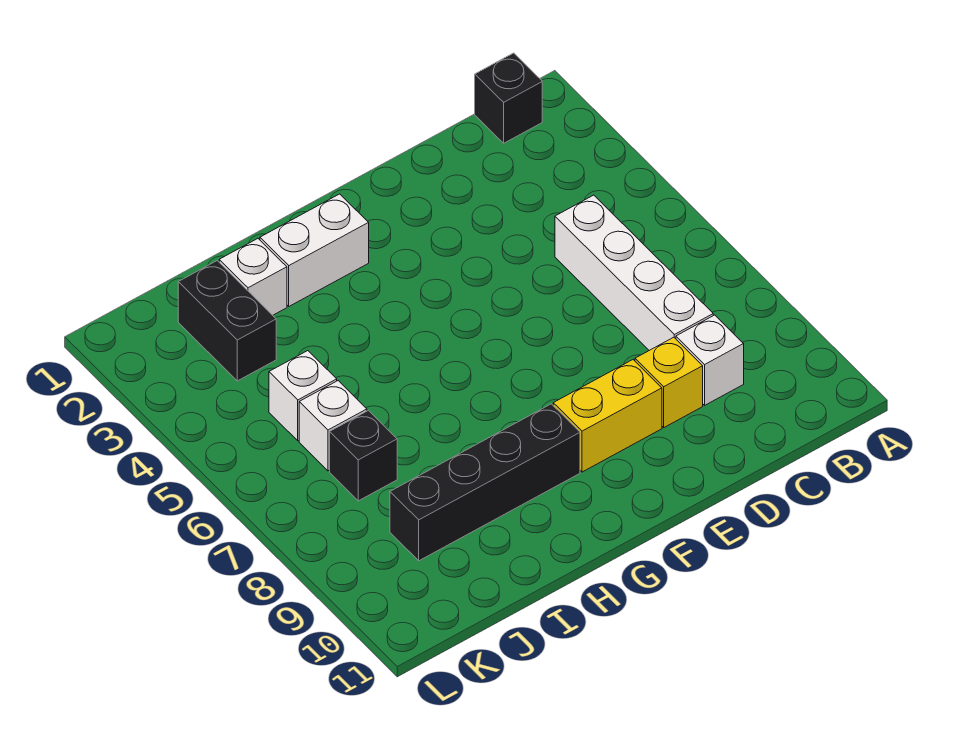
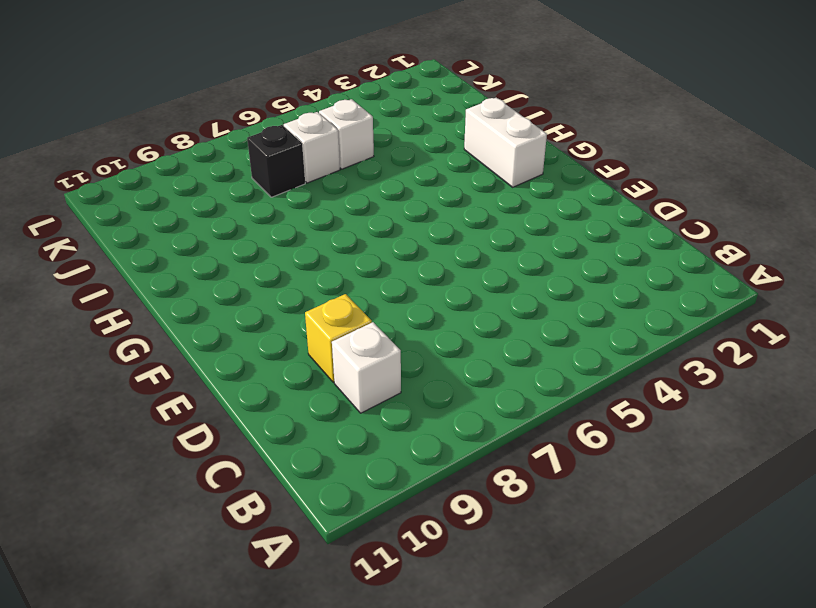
none -> black brick B1 level 1
none -> white brick C5:C8 level 1
none -> yellow brick E9:F9 level 1

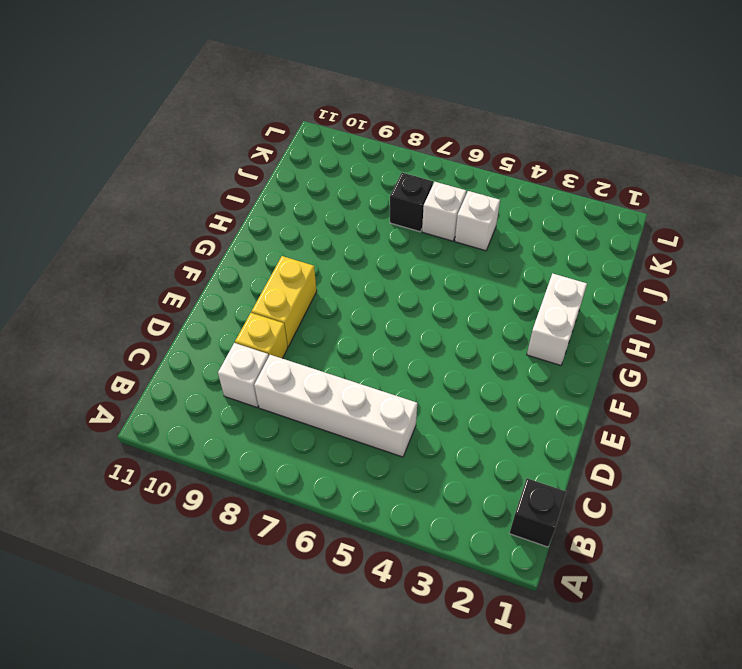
none -> black brick G9:J9 level 1
none -> white brick I2 level 1
none -> black brick J2:J3 level 1

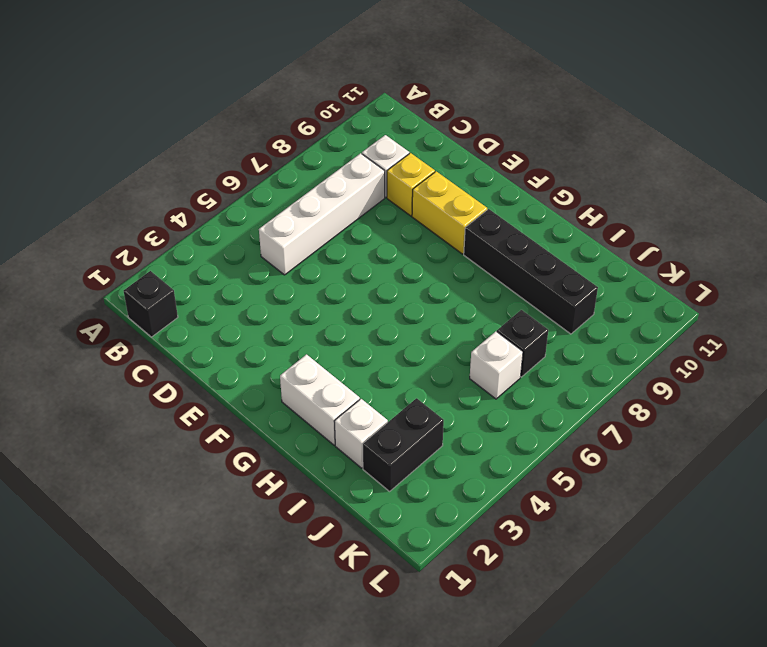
none -> white brick J5 level 1

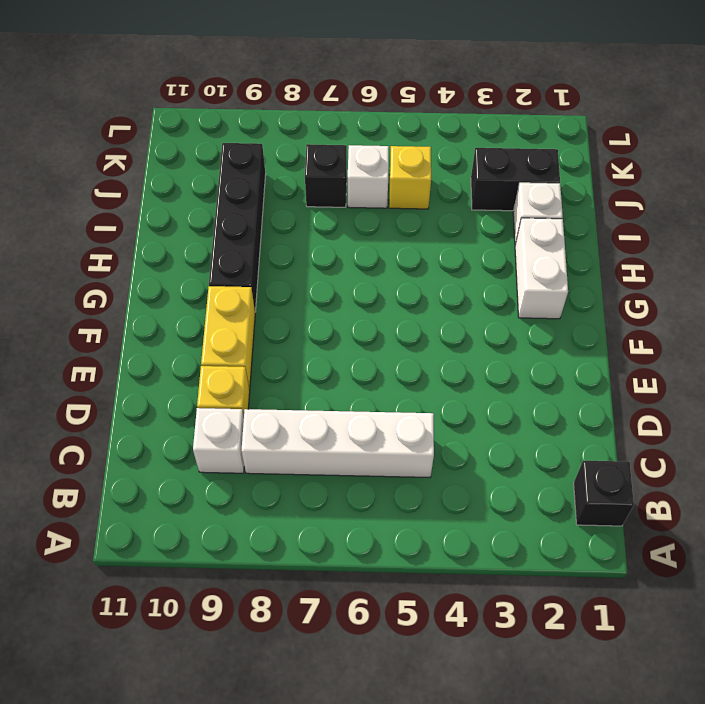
yellow brick J5 level 1 -> white brick J5 level 1

